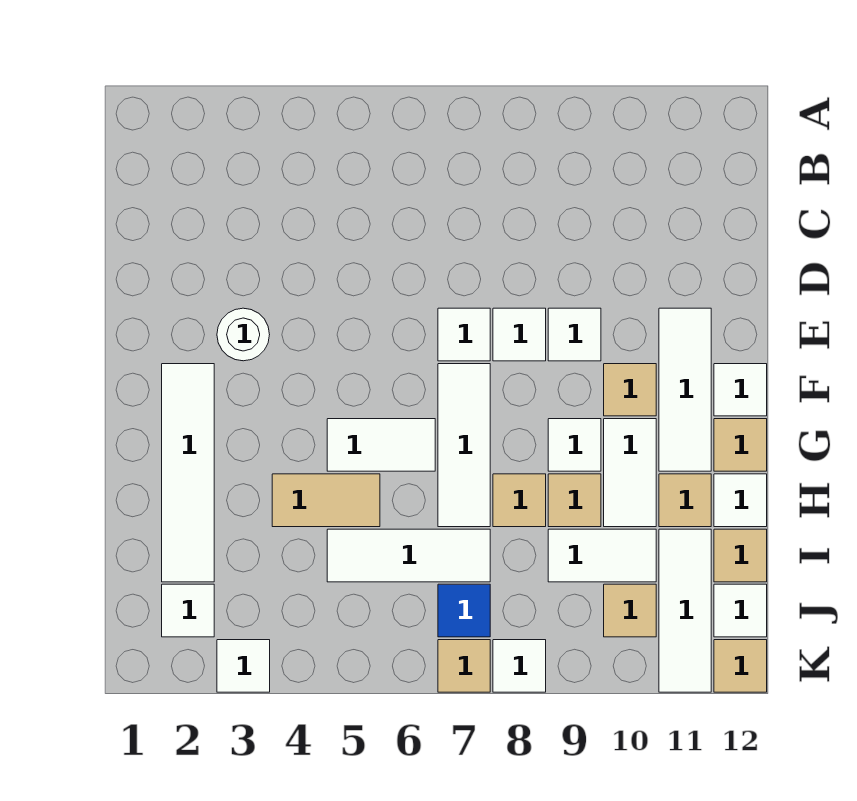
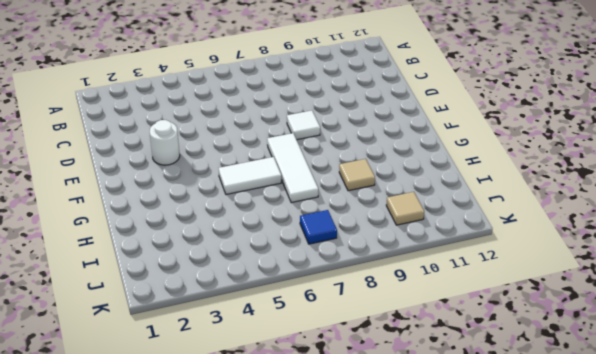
none -> white tile E7 level 1
none -> white tile E9 level 1
none -> white tile E11:G11 level 1
none -> white tile F2:I2 level 1

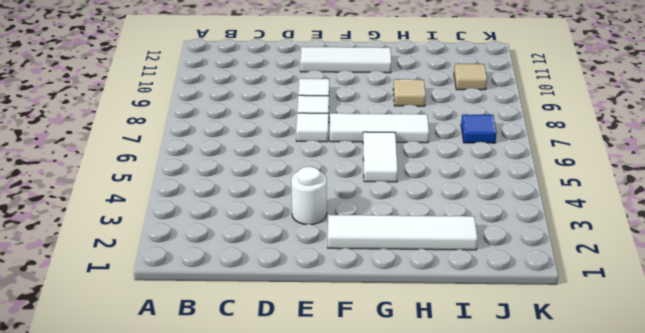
none -> tan tile F10 level 1
none -> white tile F12 level 1
none -> white tile G9 level 1
none -> white tile G10:H10 level 1

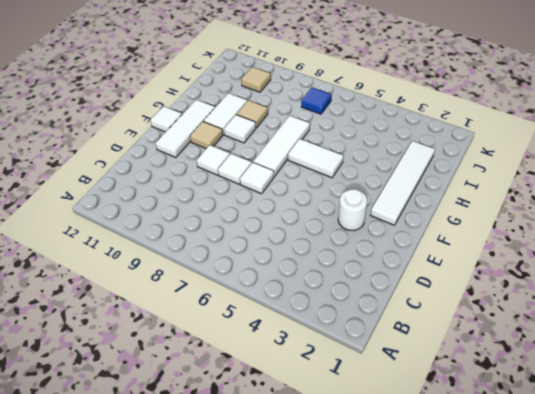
none -> tan tile G12 level 1
none -> tan tile H4:H5 level 1
none -> tan tile H8 level 1
none -> tan tile H11 level 1

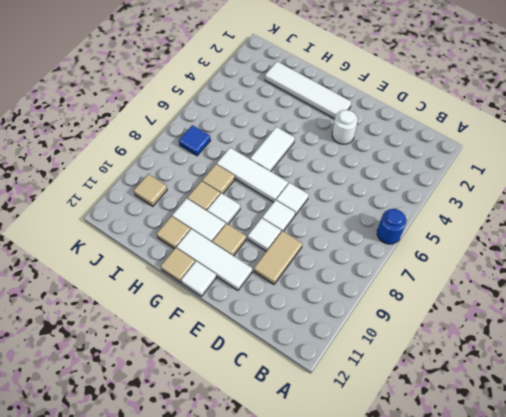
blue round brick A6 level 1 -> none
tan tile D9:D10 level 1 -> tan tile H4:H5 level 1
none -> white tile H12 level 1
none -> white tile I5:I7 level 1
none -> white tile I9:I10 level 1
none -> white tile I11:K11 level 1

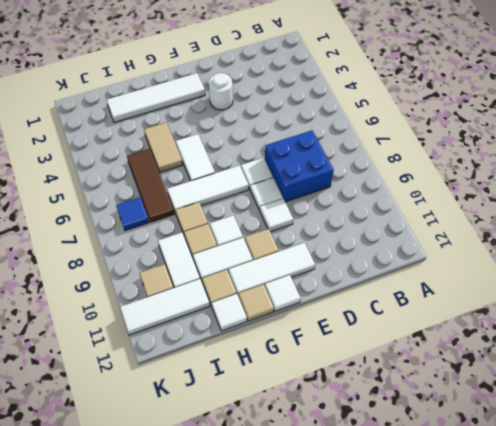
blue brick C7:D8 level 1 -> none
brown tile I5:I7 level 1 -> white tile I5:I7 level 1
none -> tan tile I12 level 1
none -> white tile J2 level 1
none -> white tile J12 level 1
none -> white tile K3 level 1

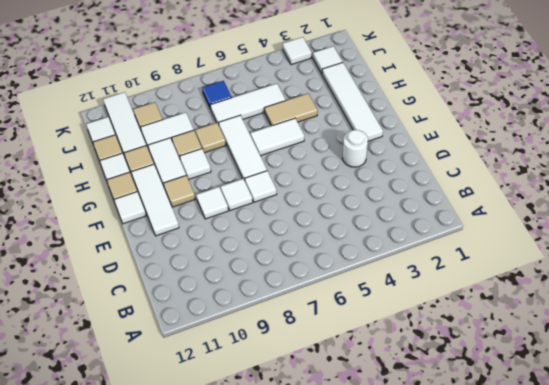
none -> tan tile K7 level 1
none -> white tile K8 level 1
none -> tan tile K12 level 1

